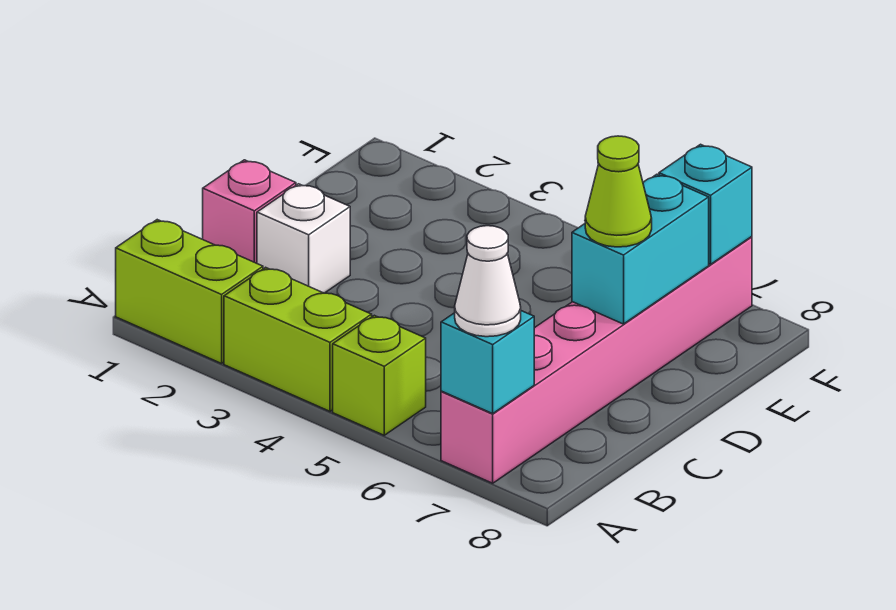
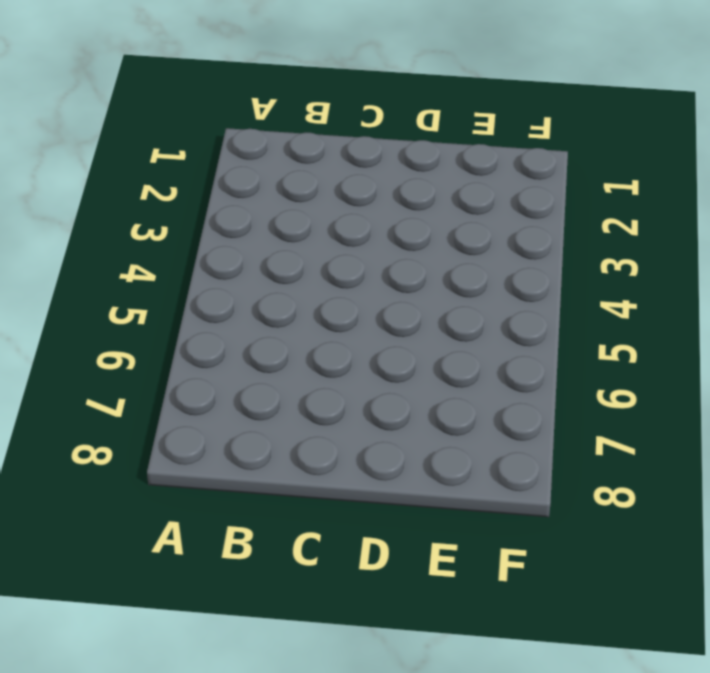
none -> lime brick A1:A2 level 1
none -> lime brick A3:A4 level 1

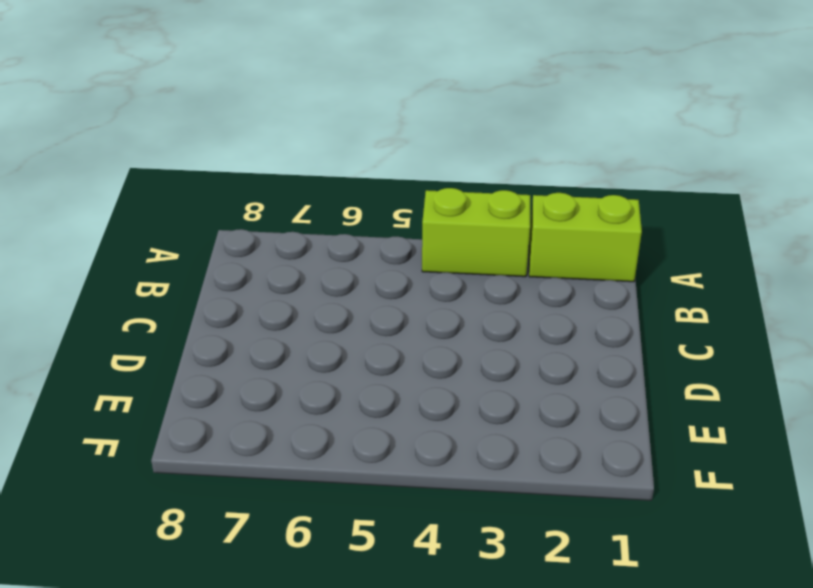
none -> lime brick A5 level 1
none -> pink brick A7:F7 level 1

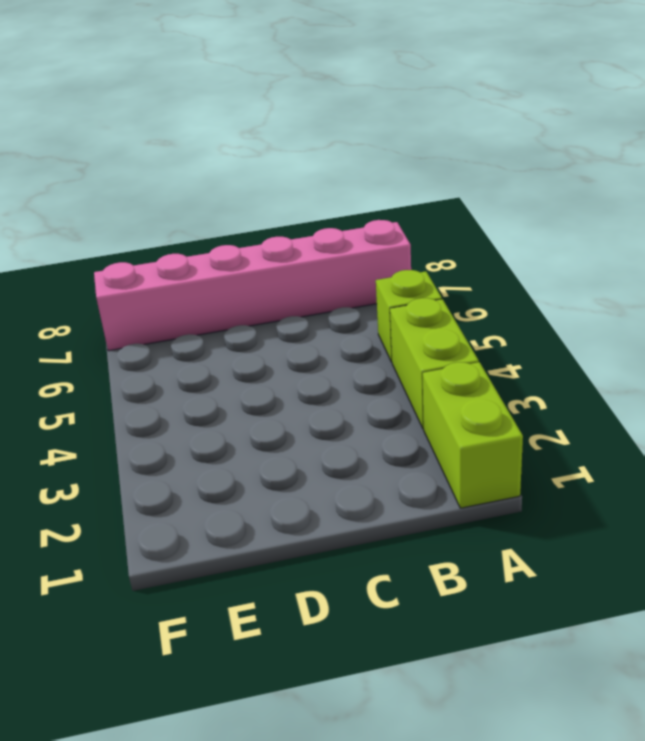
none -> pink brick C1 level 1
none -> white brick C2 level 1

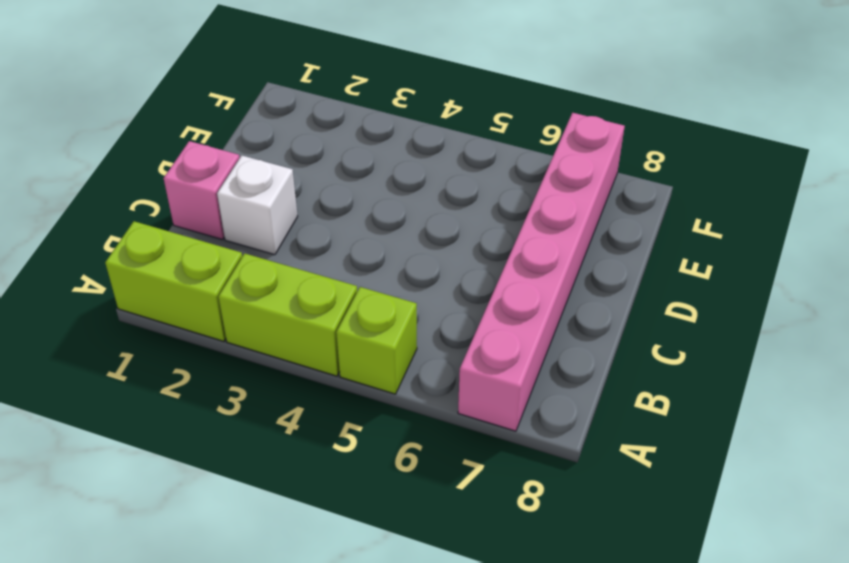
none -> cyan brick A7 level 2
none -> cyan brick D7:E7 level 2

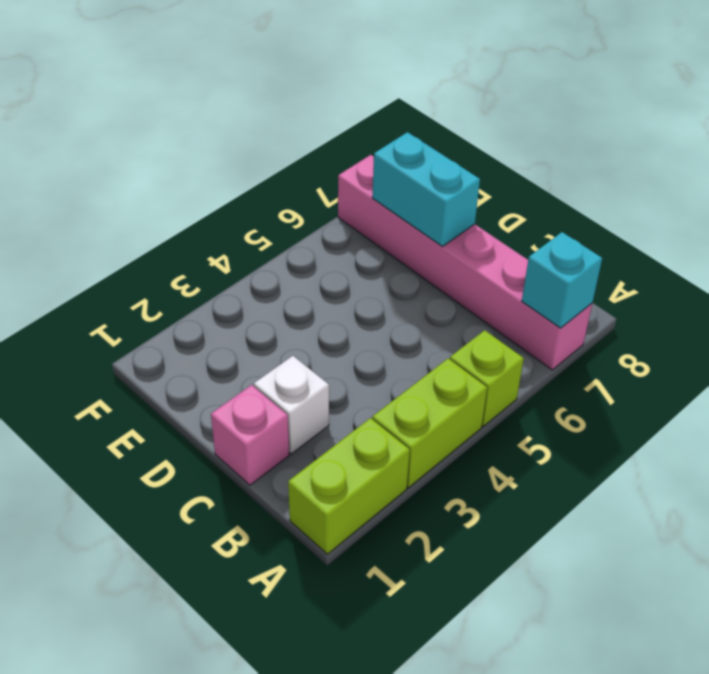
none -> cyan brick F7 level 2
none -> white cone A7 level 3

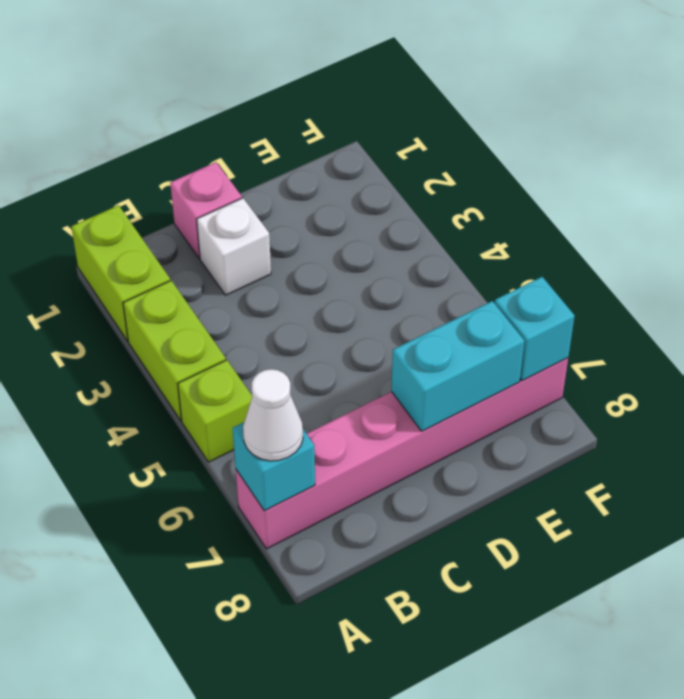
none -> lime cone D7 level 3

